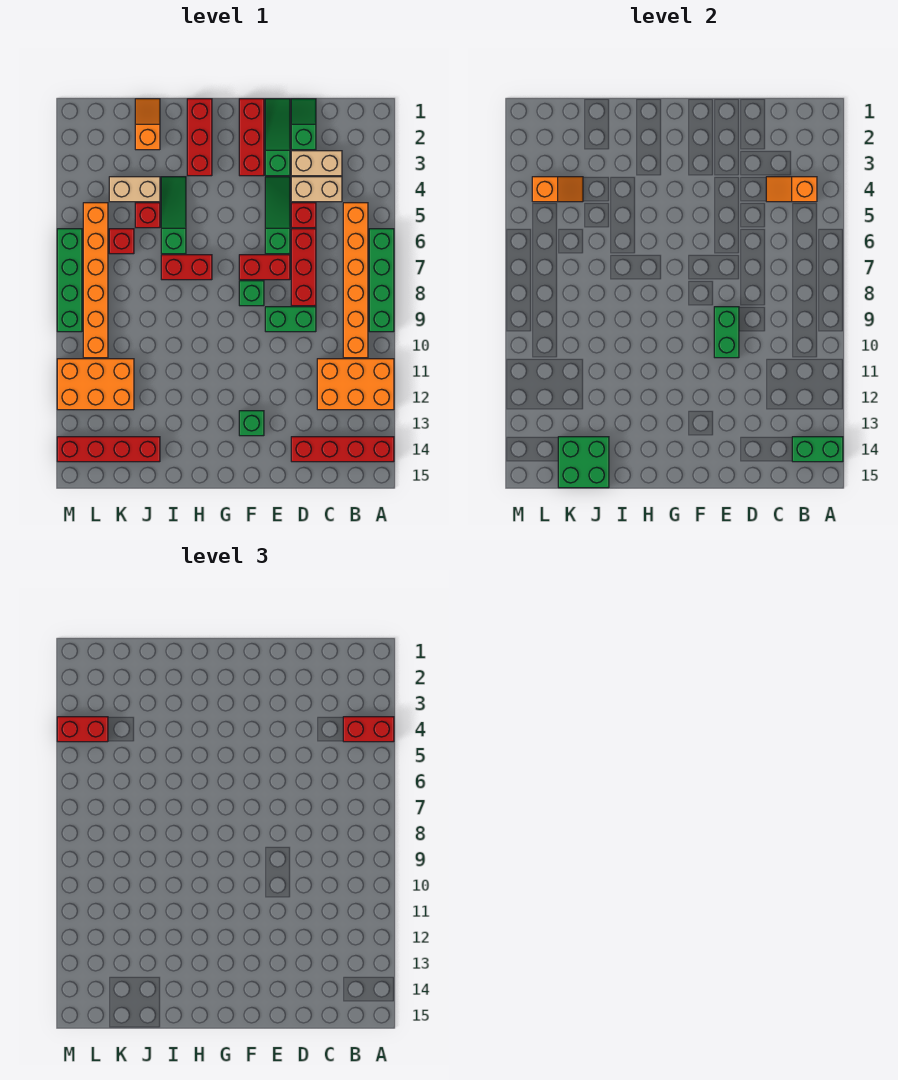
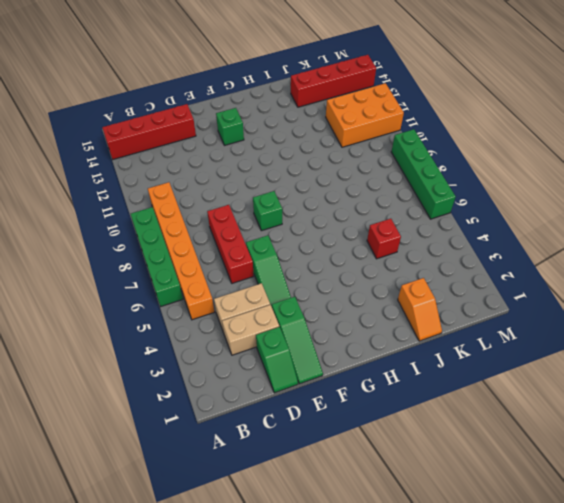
none -> orange brick A11:C12 level 1
none -> red brick D5 level 1
none -> green brick D9:E9 level 1
none -> red brick E7:F7 level 1

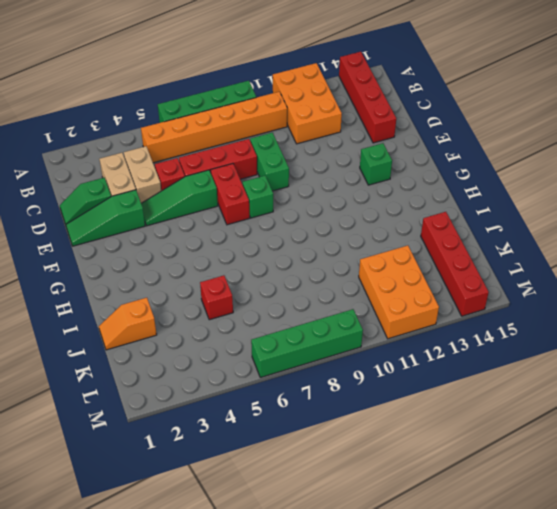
none -> red brick F1:F3 level 1
none -> red brick H1:H3 level 1
none -> red brick H7:I7 level 1
none -> green slope I4:I6 level 1 top 6

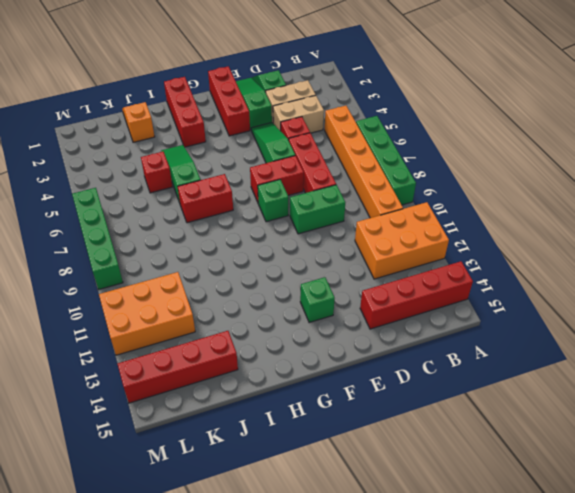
none -> tan brick J4:K4 level 1
none -> red brick K6 level 1
none -> orange brick L5:L10 level 1
none -> green brick A14:B14 level 2

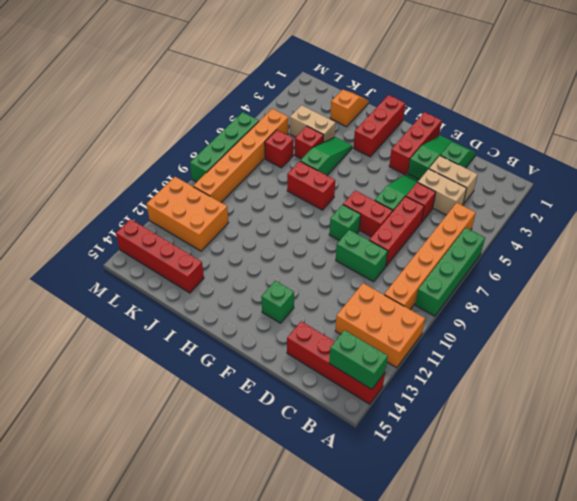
none -> orange slope B4:C4 level 2 top B
none -> green brick E9:E10 level 2
none -> green brick J14:K15 level 2
none -> orange slope K4:L4 level 2 top L

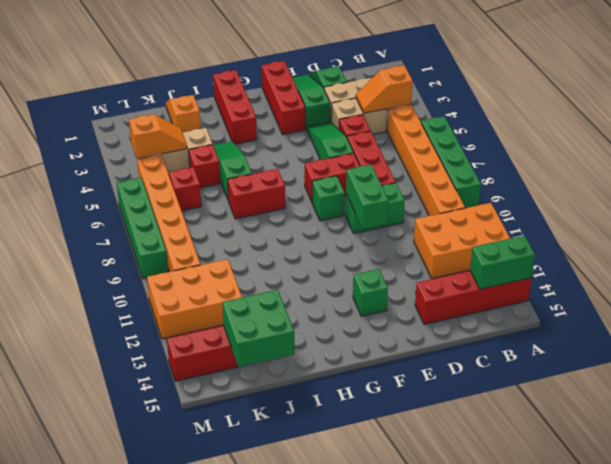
none -> red brick A4:B4 level 3
none -> red brick L4:M4 level 3

